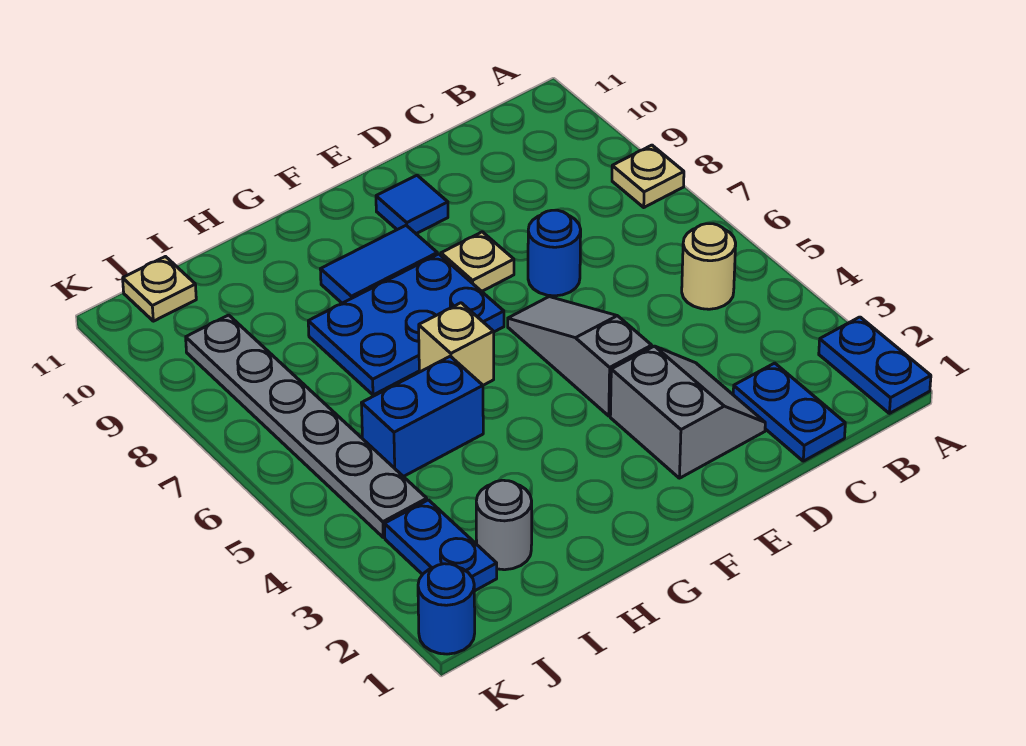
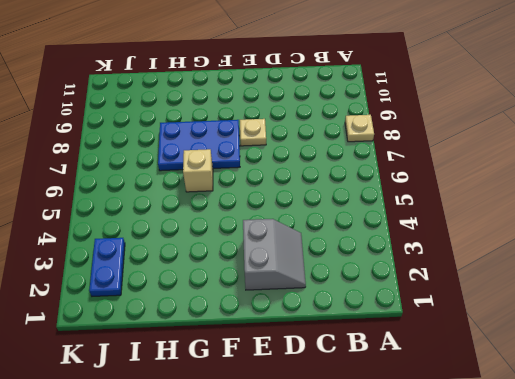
none -> blue plate A1:A2 level 1
none -> tan round brick B5 level 1
none -> blue plate C1:C2 level 1

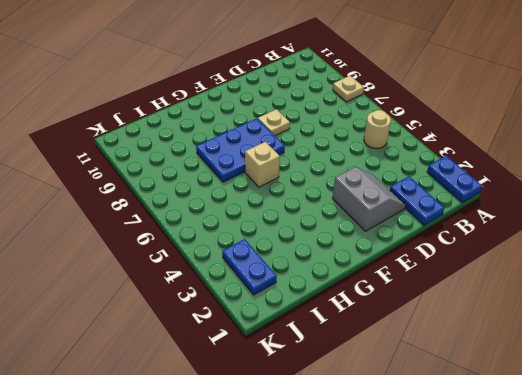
none -> blue round brick D7 level 1
none -> grey slope E4:E6 level 1 top 4
none -> blue tile E10 level 1

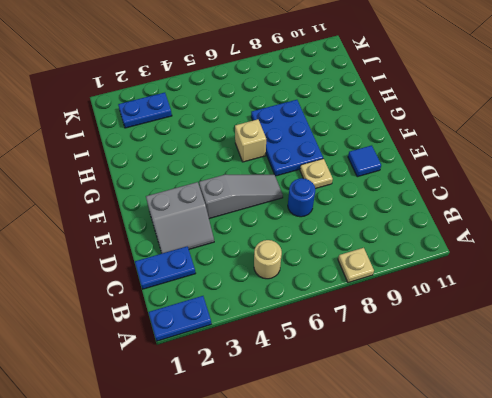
none -> blue tile F9:G9 level 1
none -> blue brick H5:I5 level 1
none -> grey round brick I2 level 1

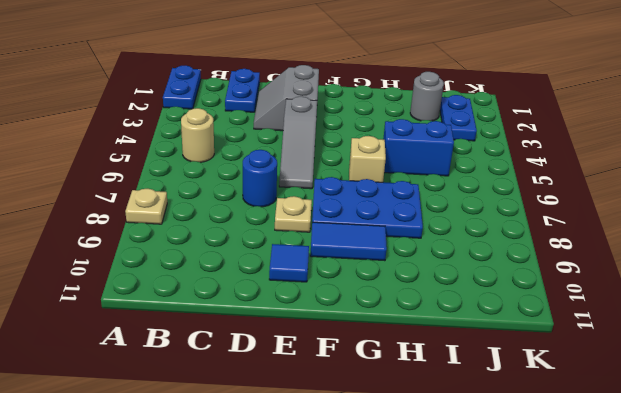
none -> grey plate J4:J9 level 1
none -> tan plate J11 level 1
none -> blue round brick K1 level 1

